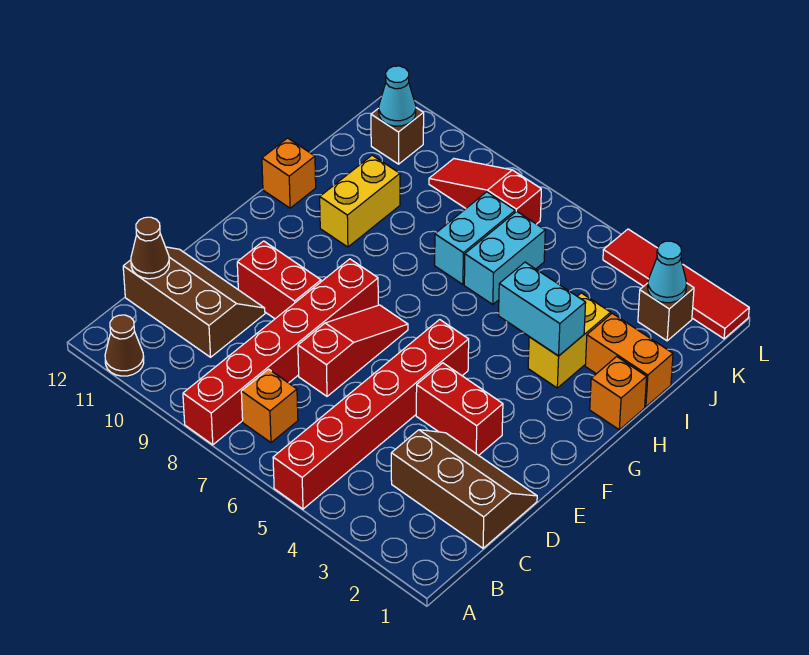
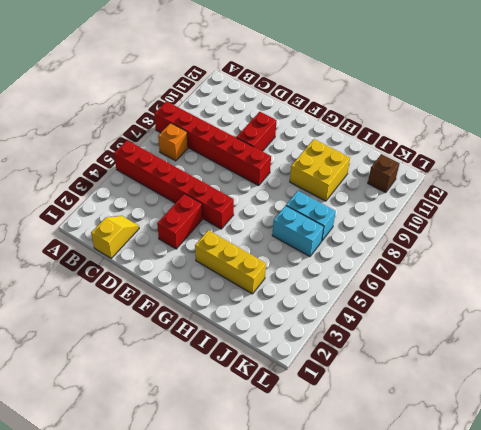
yellow slope C1:C2 level 1 top 1 -> brown slope C1:D3 level 1 top C
yellow brick G3:I3 level 1 -> yellow brick H3:I3 level 1
yellow brick H9:I10 level 1 -> yellow brick H10:I10 level 1
none -> brown cone A11 level 1
none -> brown slope C10:D12 level 1 top C
none -> red slope D7:F7 level 1 top D

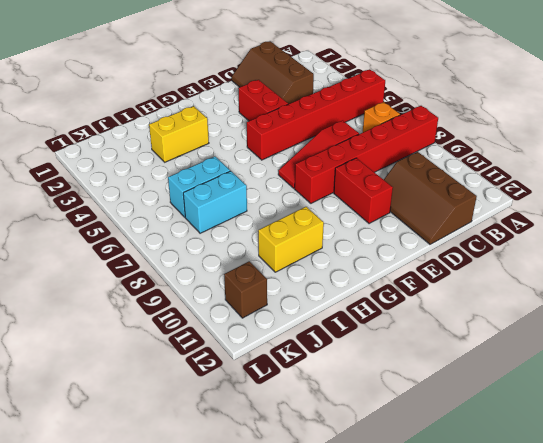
none -> brown cone A11 level 1
none -> orange brick H1 level 1
none -> orange brick H12 level 1

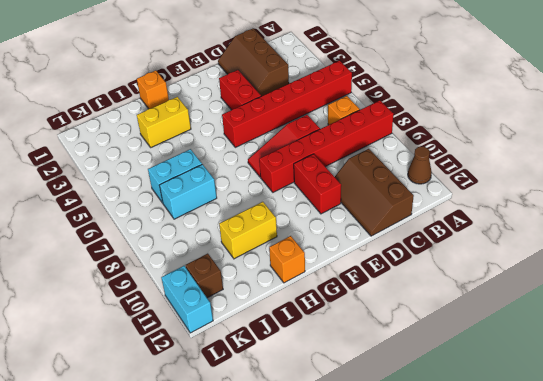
cyan brick L11:L12 level 1 -> cyan brick H3:H4 level 2
none -> orange brick I1:I2 level 1
none -> brown brick K2 level 1
none -> red slope K7:K9 level 1 top 7

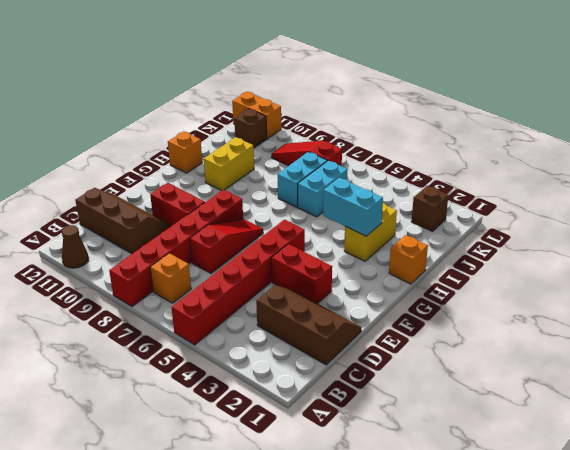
orange brick L11:L12 level 1 -> orange brick I1:I2 level 1
none -> red tile L1:L4 level 1
none -> brown cone C12 level 2
none -> cyan cone K2 level 2

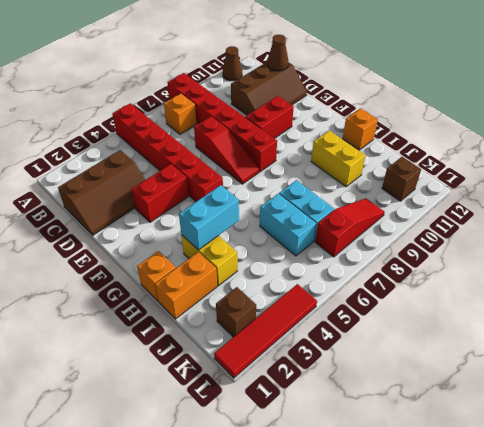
none -> cyan cone K2 level 2
none -> cyan cone K11 level 2

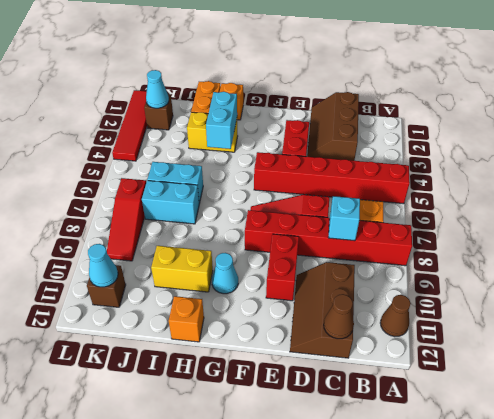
cyan brick C8 level 2 -> none
cyan cone G10 level 1 -> none

